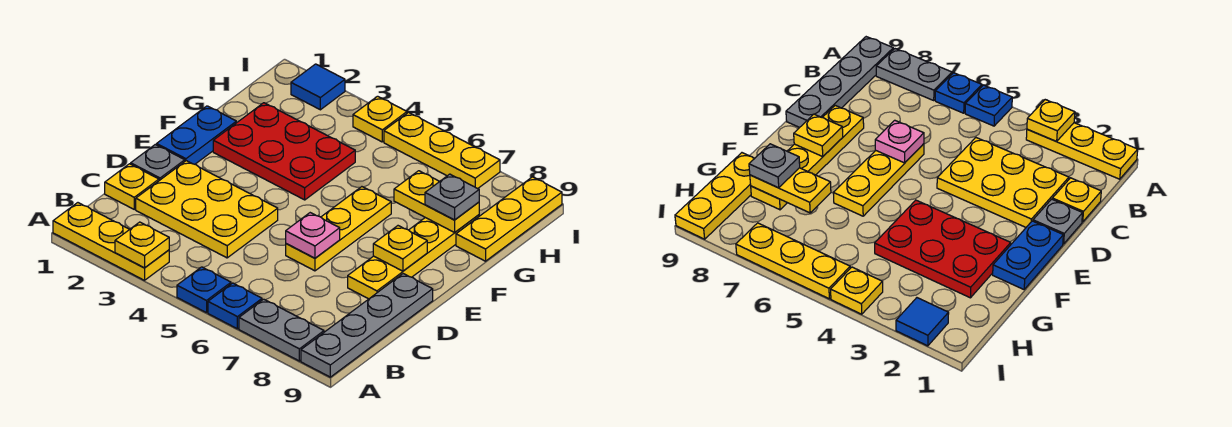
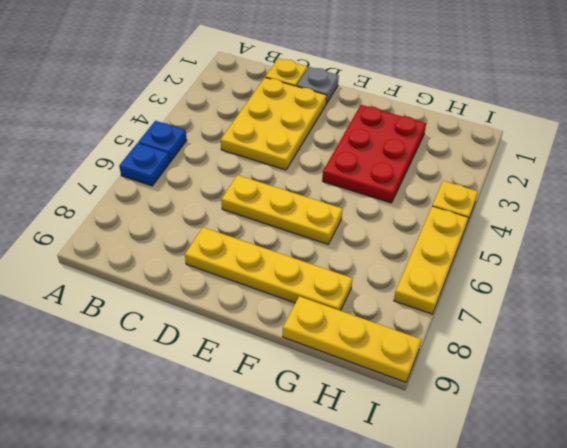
none -> yellow plate A1:A3 level 1
none -> grey plate A7:A8 level 1
none -> grey plate A9:D9 level 1

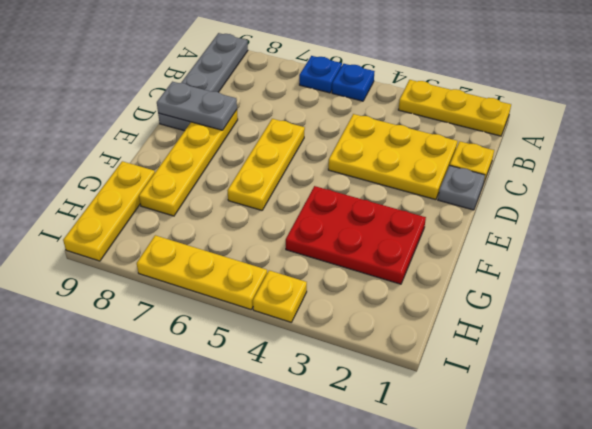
grey plate D8:D9 level 2 -> grey plate A7:A8 level 1
none -> blue plate E1:F1 level 1
none -> blue tile I2 level 1
none -> yellow plate A3 level 2

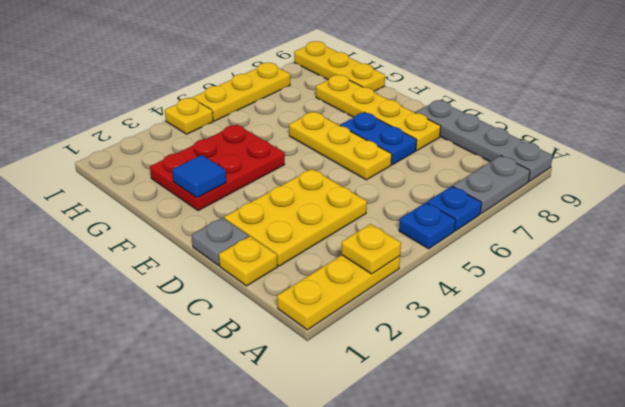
blue plate D7:E7 level 1 -> blue plate E1:F1 level 1
blue tile F2 level 2 -> blue tile I2 level 1
none -> pink plate D6 level 2
none -> yellow plate E8 level 2
none -> yellow plate G7:G8 level 2

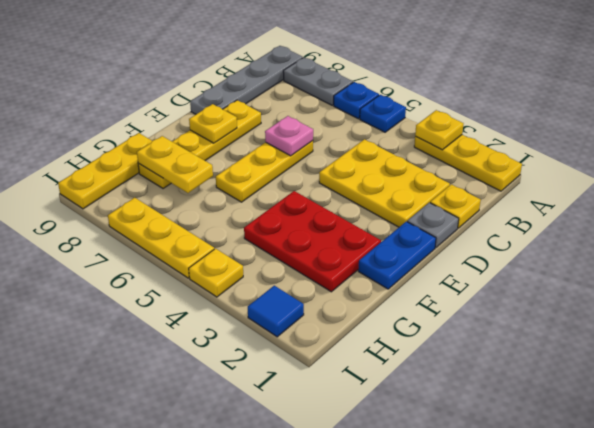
none -> grey plate G8 level 3

